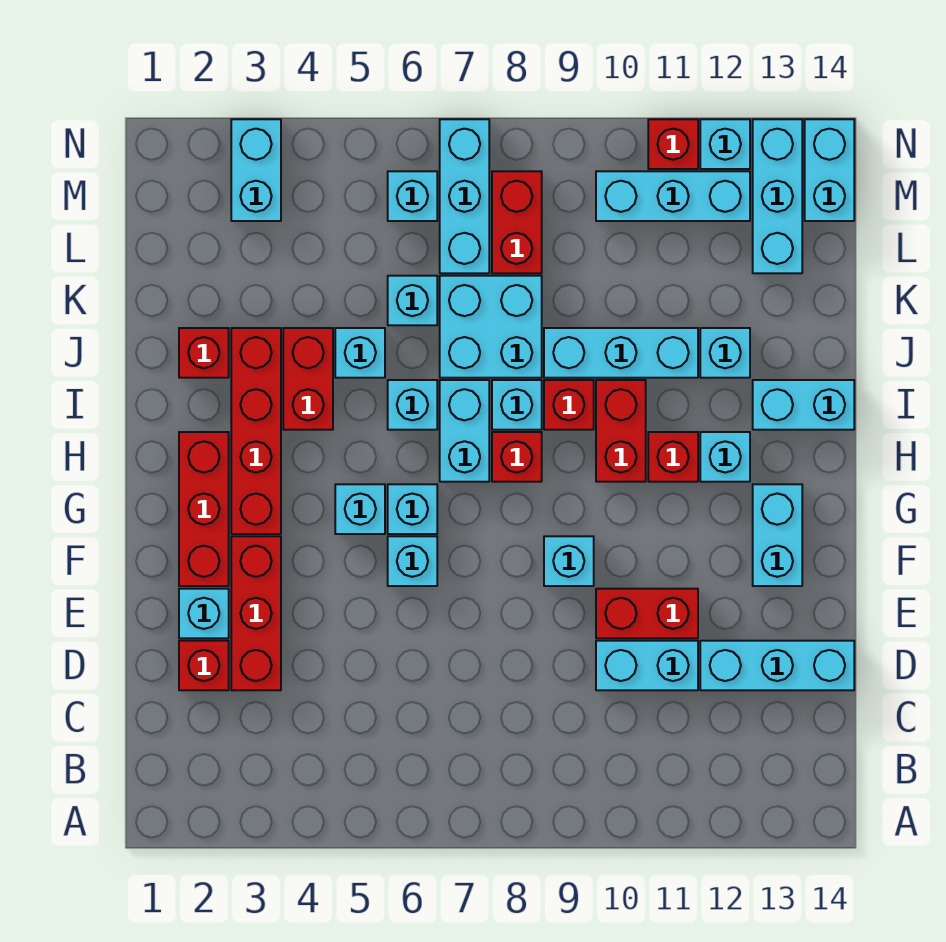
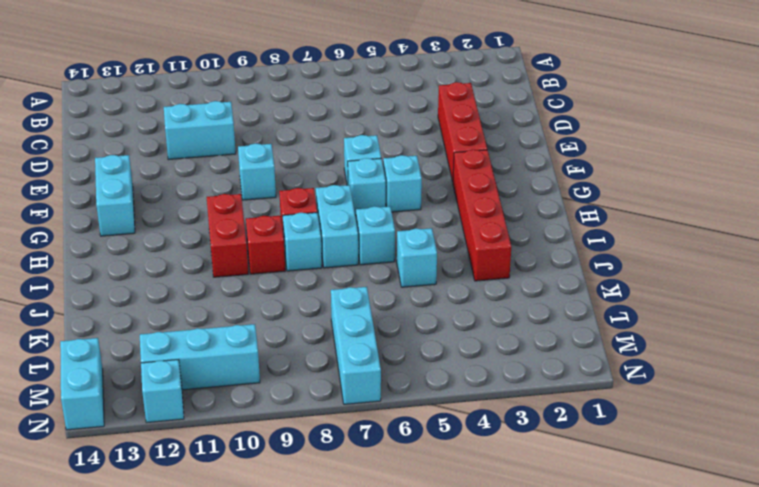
none -> red brick D2 level 1
none -> cyan brick D12:D14 level 1
none -> cyan brick E2 level 1
none -> red brick E10:E11 level 1

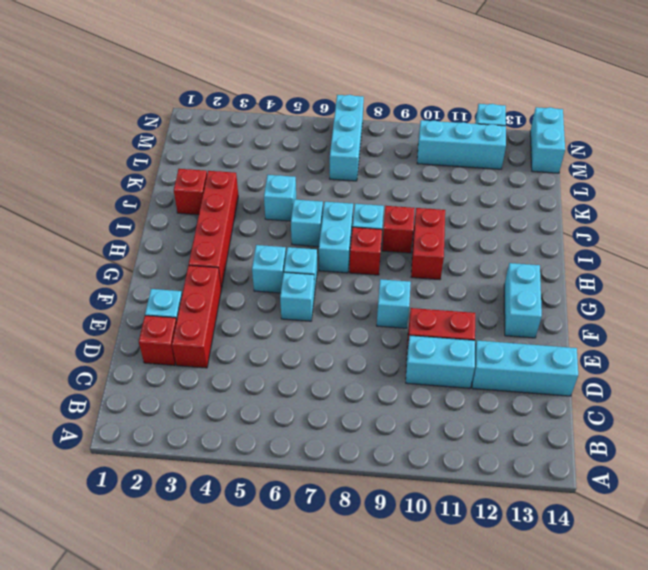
none -> red brick F2:H2 level 1
none -> red brick H11 level 1
none -> cyan brick H12 level 1
none -> red brick I4:J4 level 1

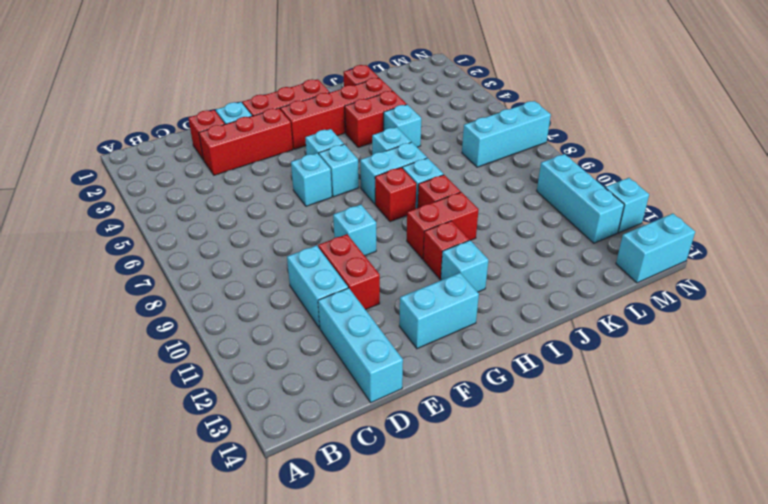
none -> cyan brick I13:I14 level 1
none -> cyan brick J7:K8 level 1
none -> cyan brick J9:J11 level 1
none -> cyan brick J12 level 1

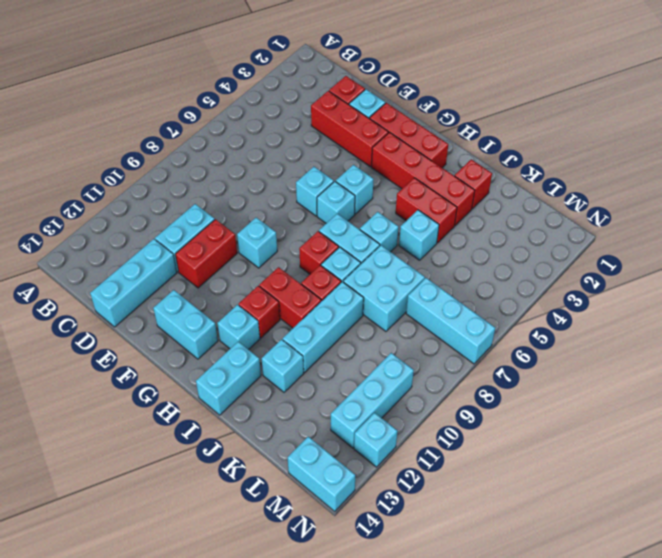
none -> cyan brick K6 level 1
none -> red brick L8:M8 level 1
none -> cyan brick L13:N13 level 1
none -> cyan brick M3:N3 level 1

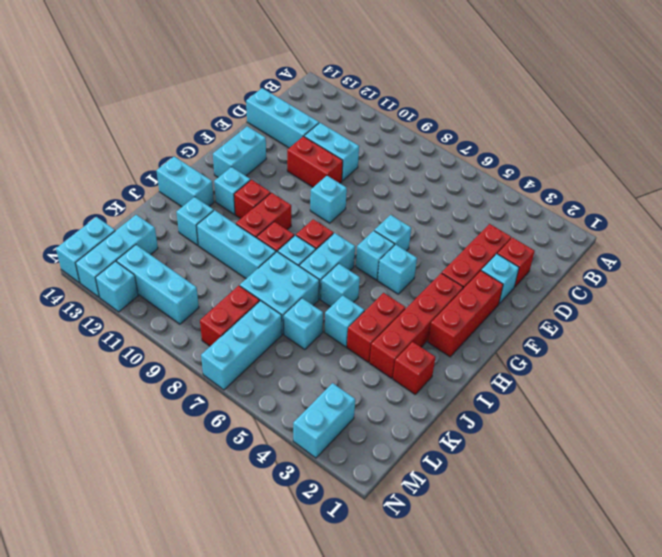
none -> cyan brick M6 level 1
none -> red brick N11 level 1

